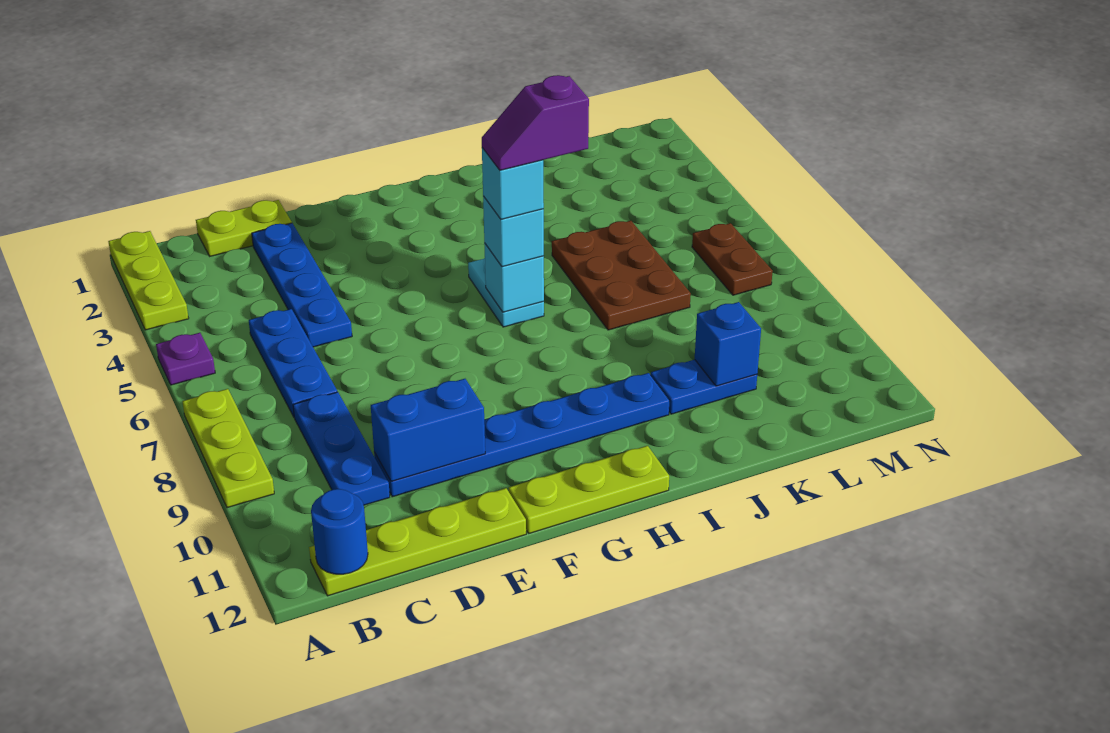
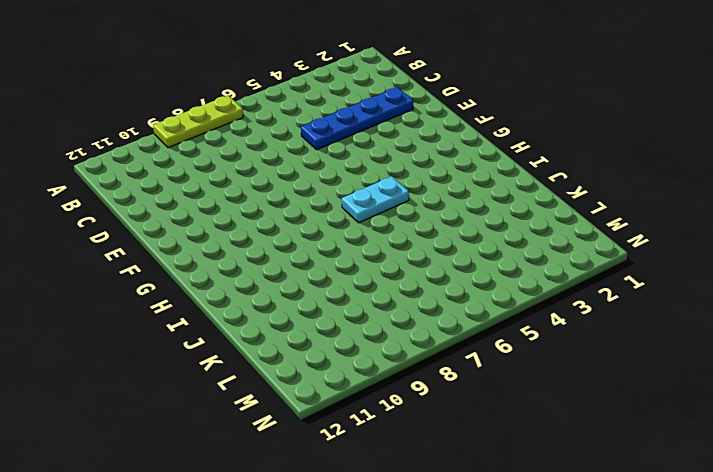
none -> lime plate A1:A3 level 1
none -> purple plate A5 level 1
none -> lime plate B12:E12 level 1

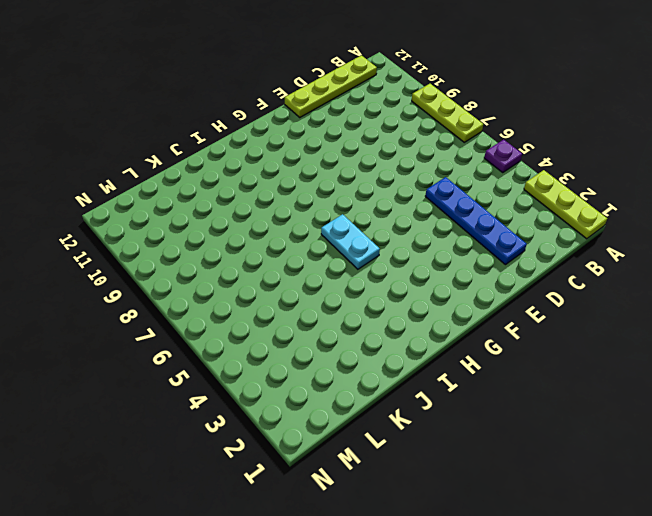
none -> lime plate C1:D1 level 1
none -> blue plate C5:C7 level 1
none -> blue plate C8:C10 level 1

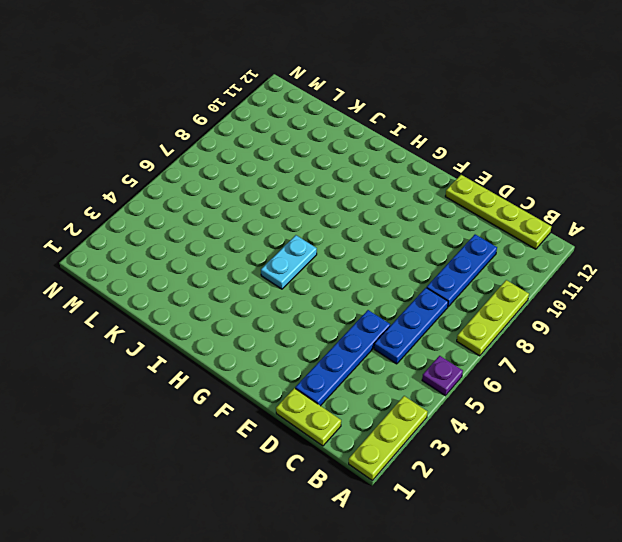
none -> blue plate D10:I10 level 1
none -> lime plate F12:H12 level 1
none -> brown plate J5:K7 level 1

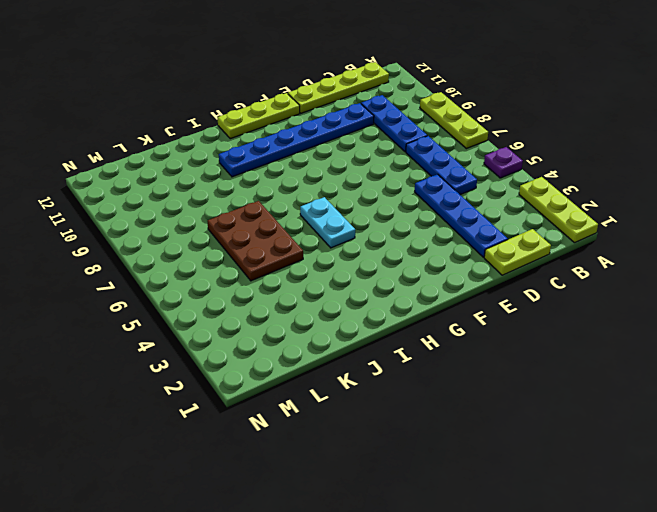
none -> blue plate J10:K10 level 1
none -> brown plate M6:M7 level 1
none -> blue round brick B12 level 2

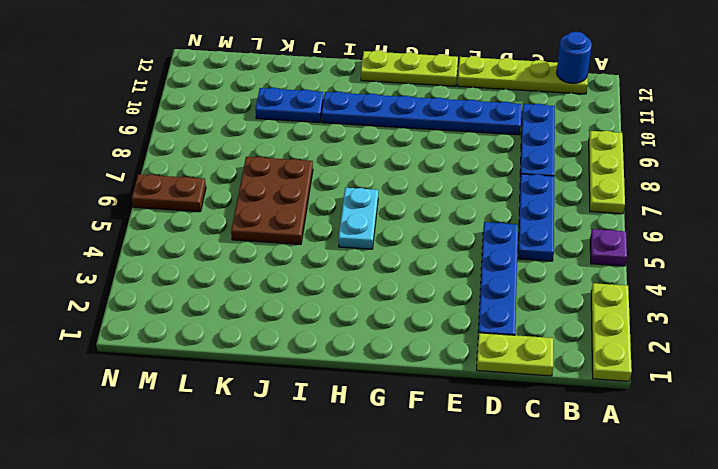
brown plate M6:N6 level 1 -> brown plate M6:M7 level 1
none -> blue brick D10:E10 level 2
none -> cyan brick H6 level 2
none -> blue brick K10 level 2

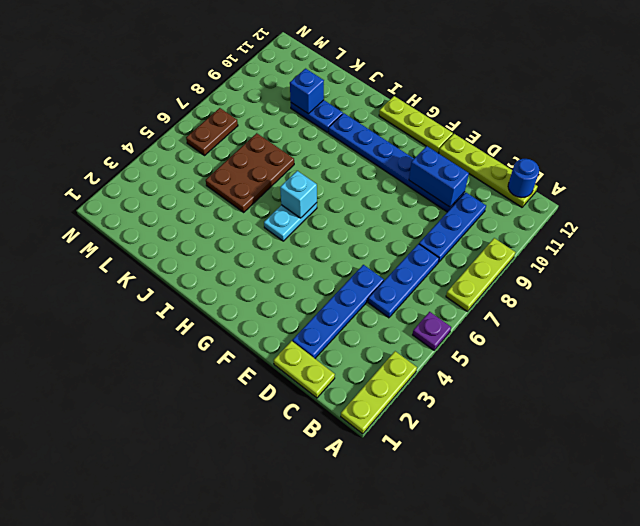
none -> cyan brick H6 level 3
none -> cyan brick H6 level 4
none -> purple slope H6:I6 level 5 top I

